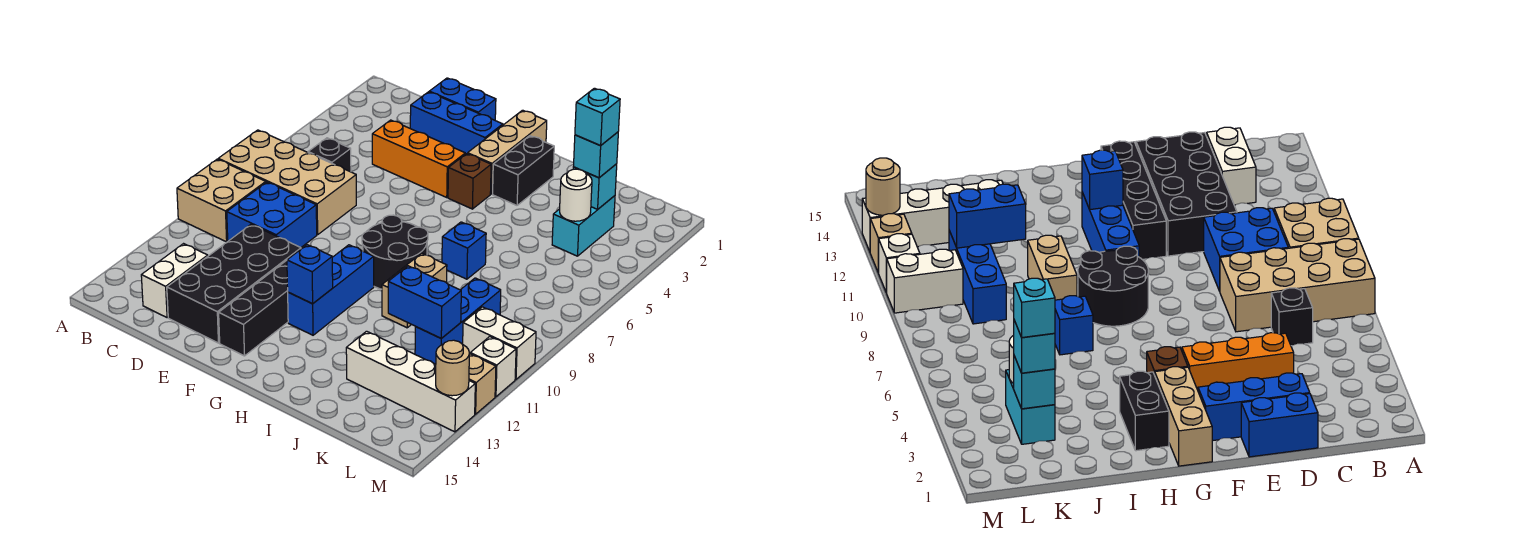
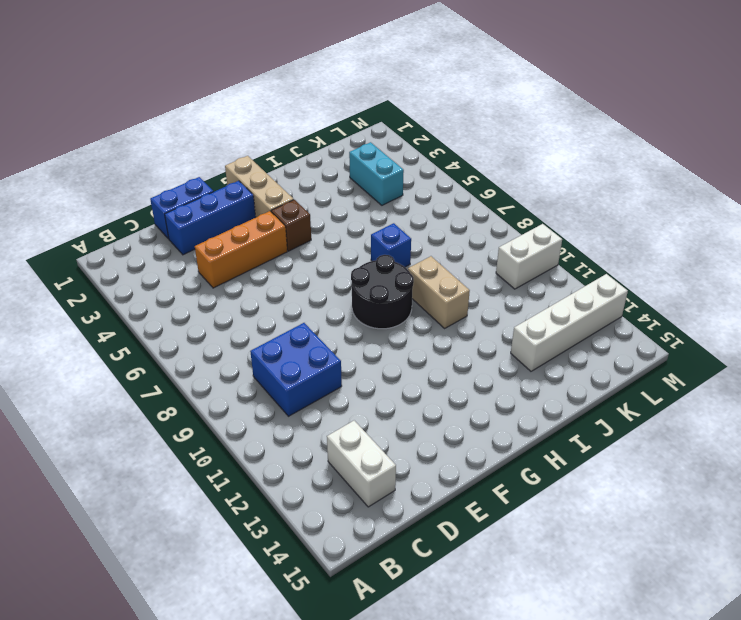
none -> tan brick A7:D8 level 1
none -> tan brick A9:B10 level 1
none -> black brick C6 level 1
none -> black brick D11:E14 level 1

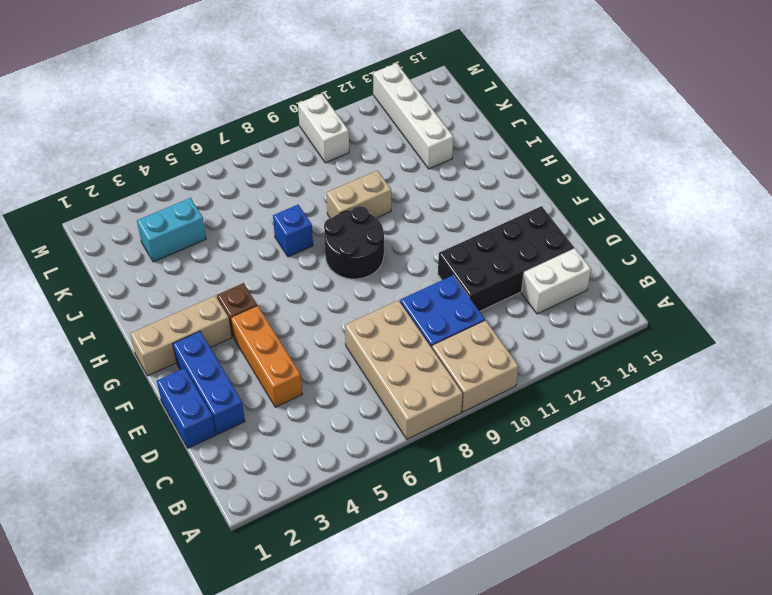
none -> black brick C6 level 1
none -> black brick F11:F14 level 1
none -> blue brick G10:G12 level 1
none -> black brick H2:H3 level 1

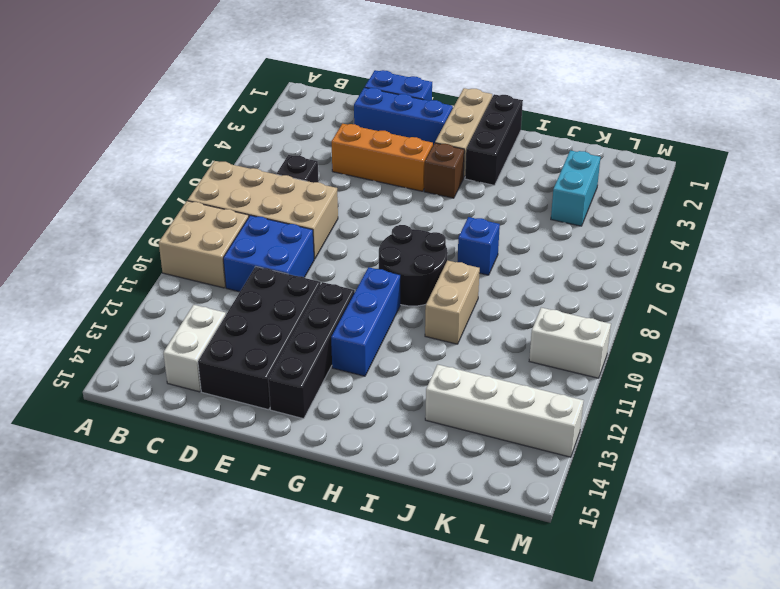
black brick H1:H3 level 1 -> black brick H2:H3 level 1
none -> blue brick K9:K11 level 1
none -> white brick M11 level 1
none -> tan brick M12 level 1
none -> blue brick G12 level 2

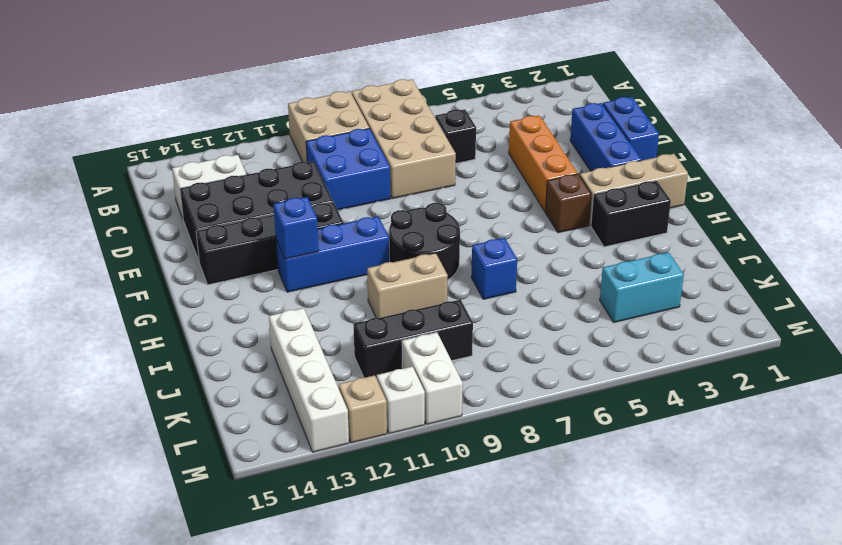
black brick K9:K11 level 1 -> blue brick K9:K11 level 1
none -> blue brick J11:K11 level 2
none -> cyan brick K3 level 2
none -> white round brick K4 level 2
none -> tan round brick M13 level 2

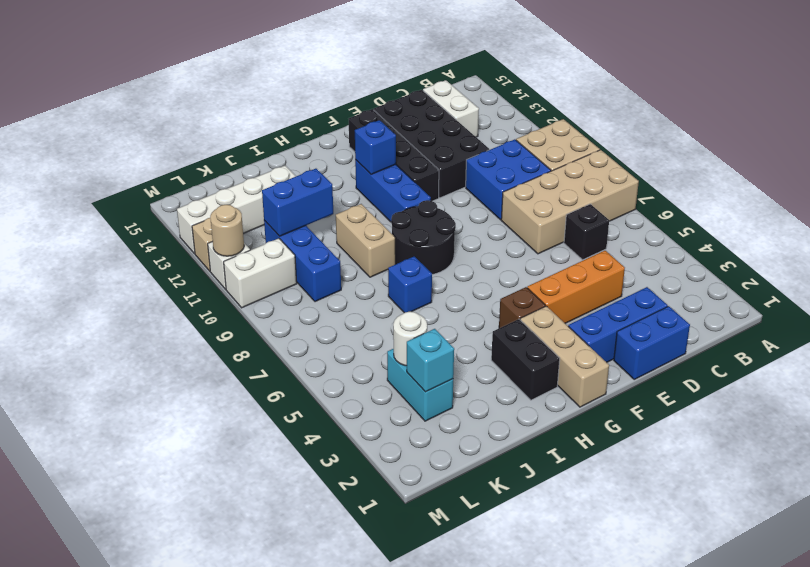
tan round brick M11 level 2 -> tan round brick M13 level 2
none -> cyan brick K3 level 3
none -> cyan brick K3 level 4

